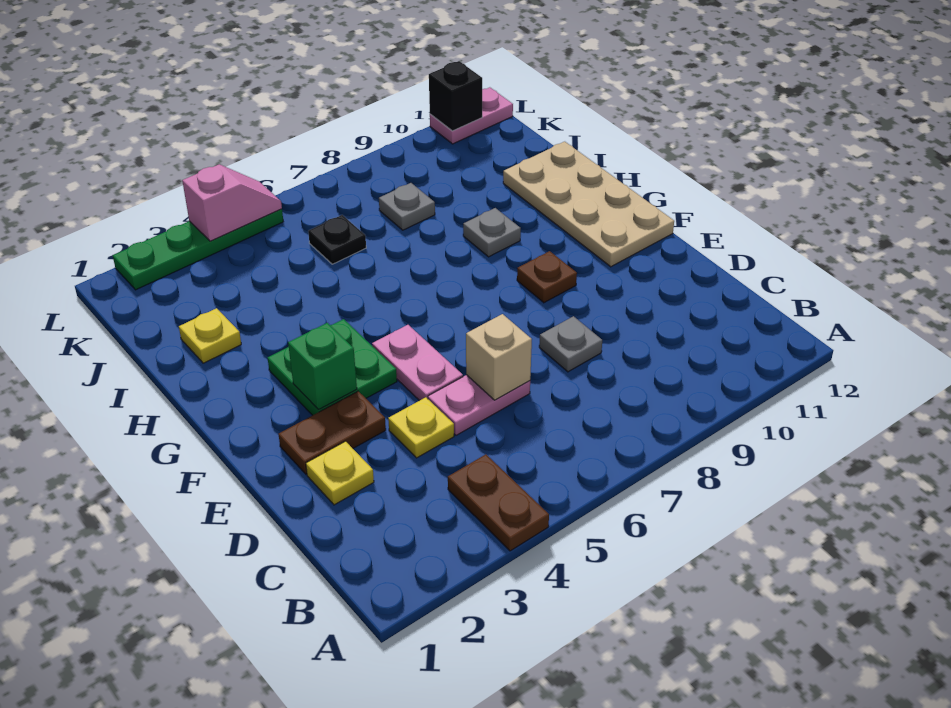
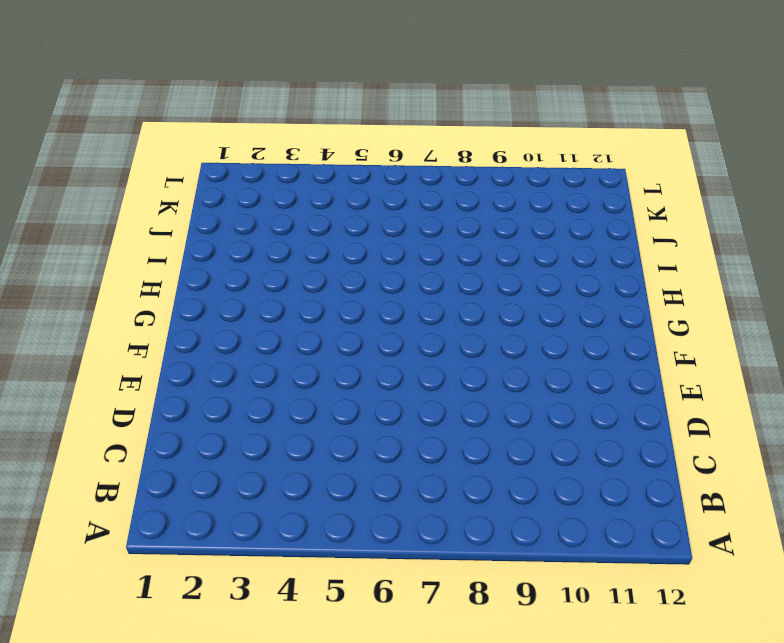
none -> brown plate A4:B4 level 1
none -> yellow plate D2 level 1
none -> yellow plate D4 level 1

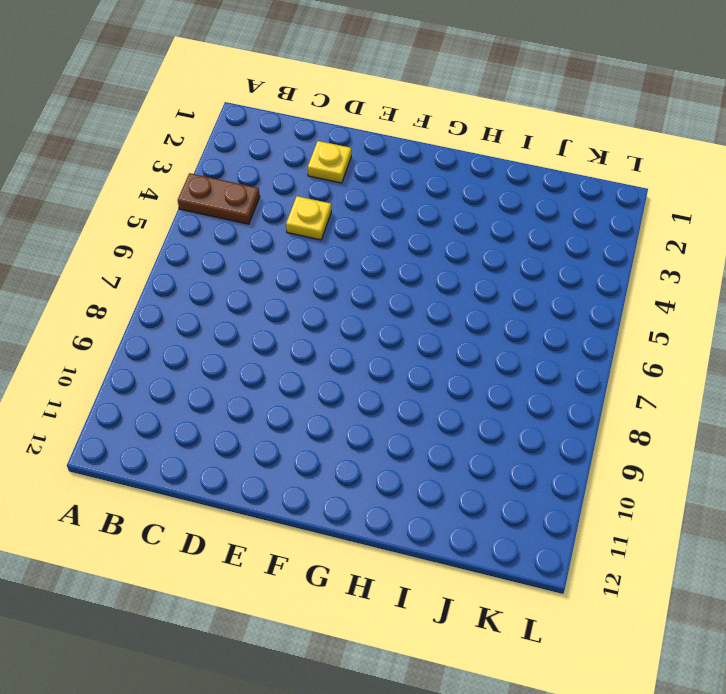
none -> pink plate D5:D6 level 1
none -> grey plate D8 level 1
none -> brown plate E2:E3 level 1

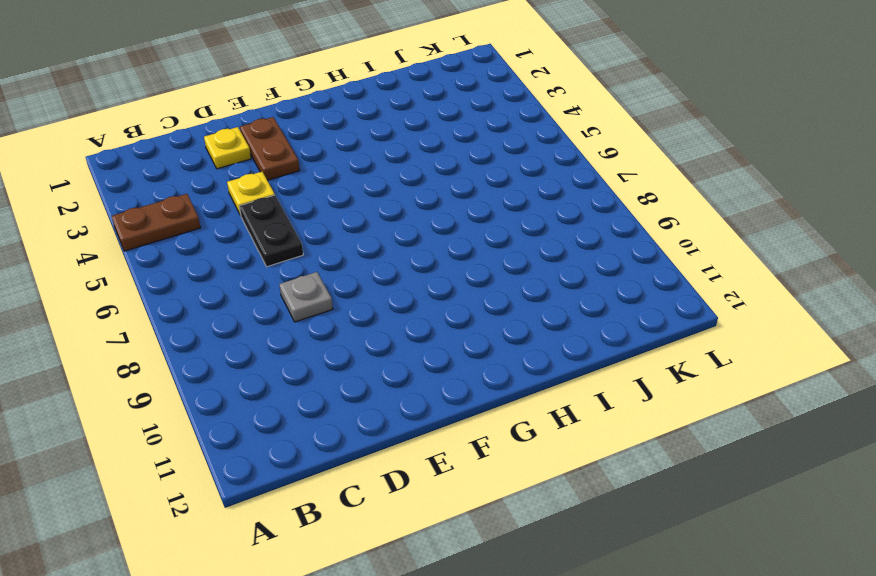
black plate D5:D6 level 1 -> pink plate D5:D6 level 1
none -> pink plate E5:F5 level 1
none -> green plate F3:G4 level 1
none -> brown plate F9 level 1

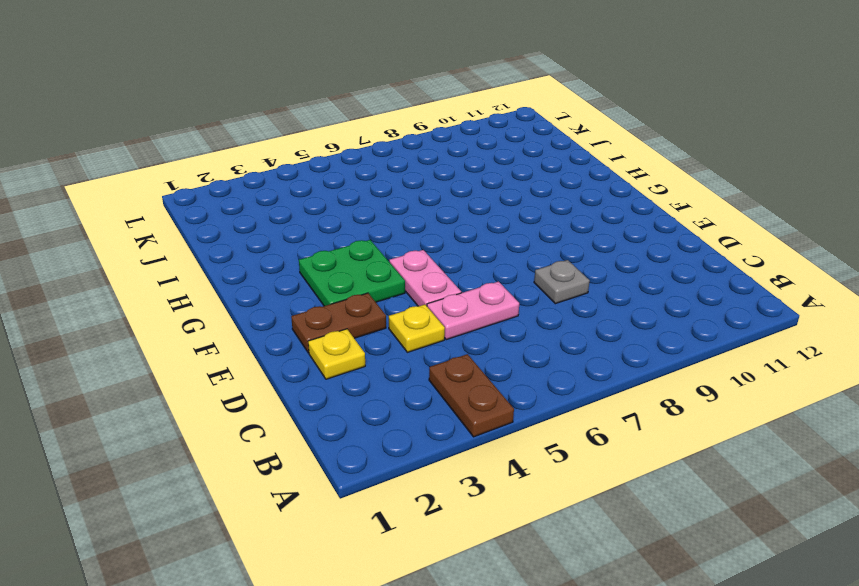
none -> brown plate F9 level 1
none -> tan plate F11:I12 level 1
none -> grey plate H9 level 1

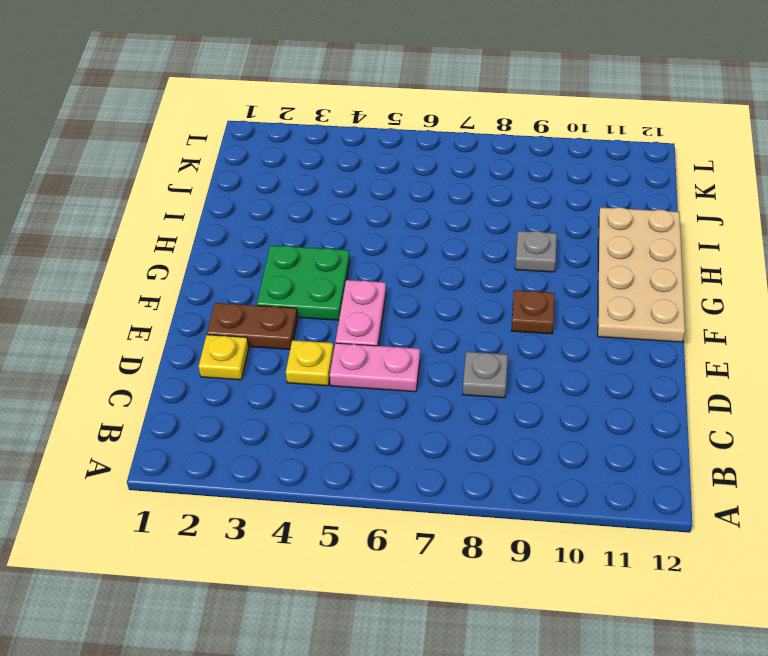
none -> brown plate A4:B4 level 1
none -> yellow plate I2 level 1
none -> black plate J6 level 1

